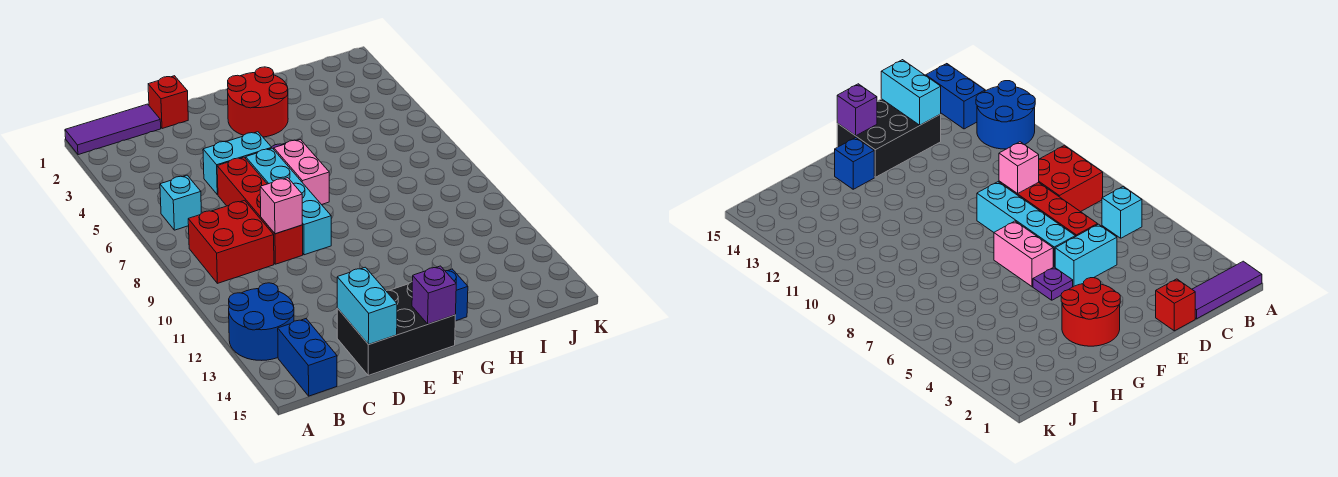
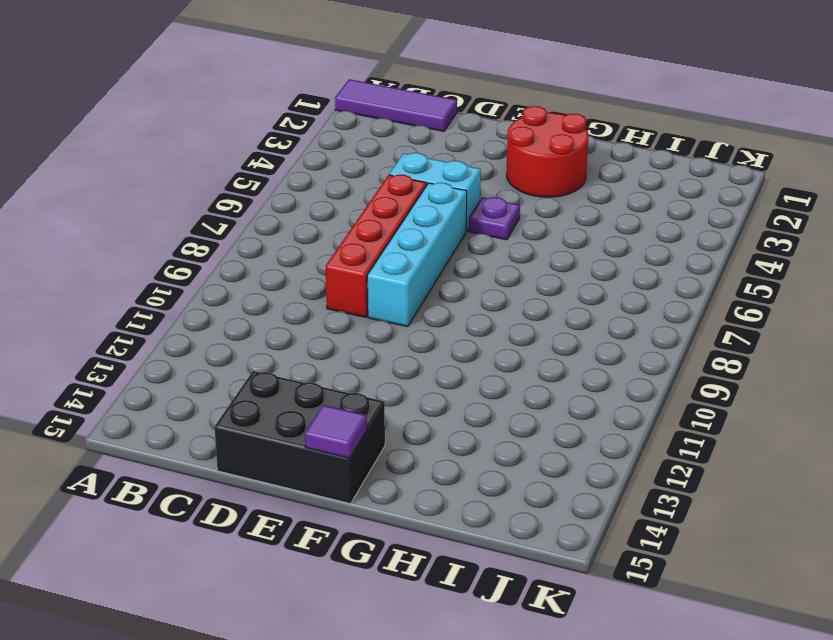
purple tile F15 level 2 -> purple brick F15 level 2
none -> blue round brick A12:B13 level 1
none -> cyan brick B6 level 1
none -> red brick B8:C9 level 1

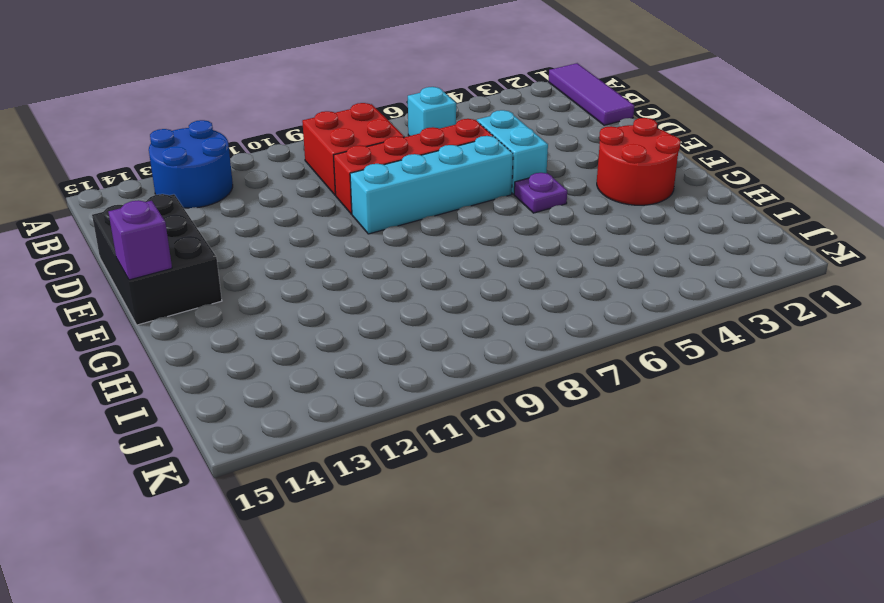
none -> blue brick B14:B15 level 1
none -> red brick D1 level 1
none -> pink brick F6:F7 level 1

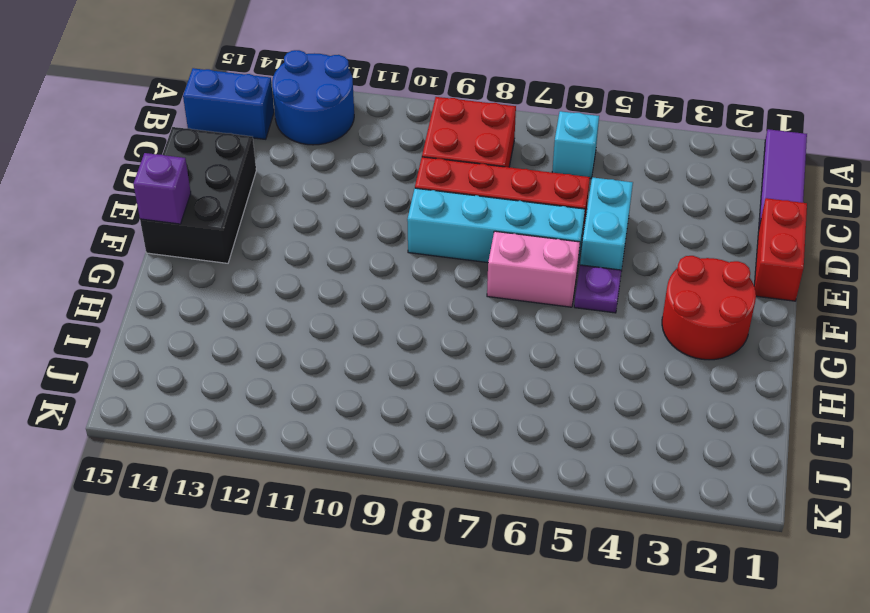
red brick D1:E1 level 1 -> red brick D1 level 1
none -> blue brick G14 level 1
none -> pink brick D9 level 2
none -> cyan brick D14:D15 level 2

